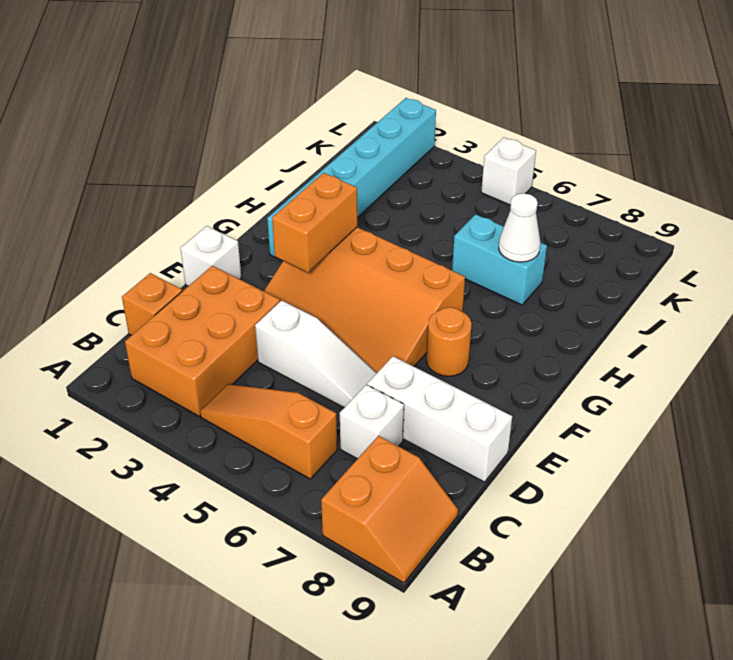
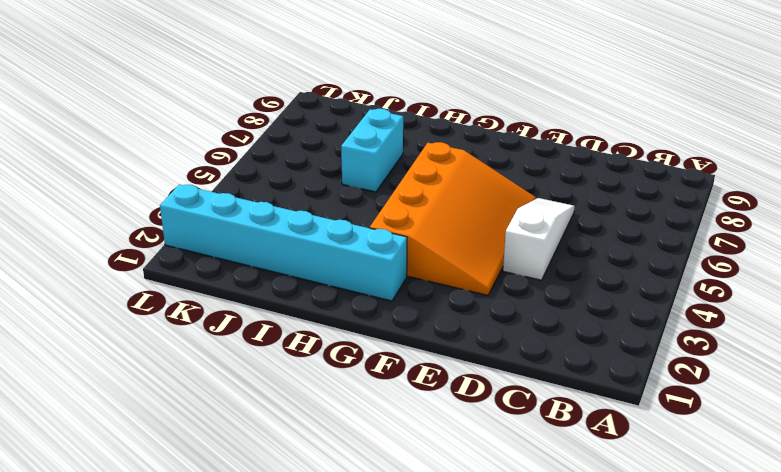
none -> orange slope A8:B9 level 1 top 8
none -> orange brick B2:D3 level 1
none -> orange slope B4:B6 level 1 top 6

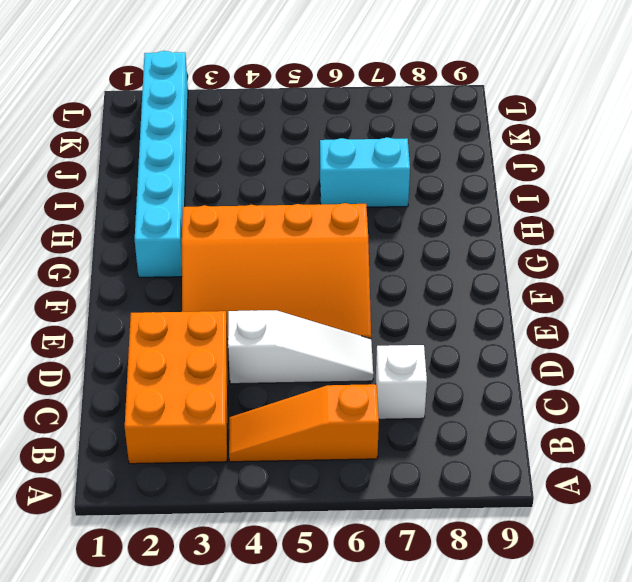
none -> orange slope A8:B9 level 1 top 8
none -> orange brick C1 level 1
none -> white brick D7:D9 level 1

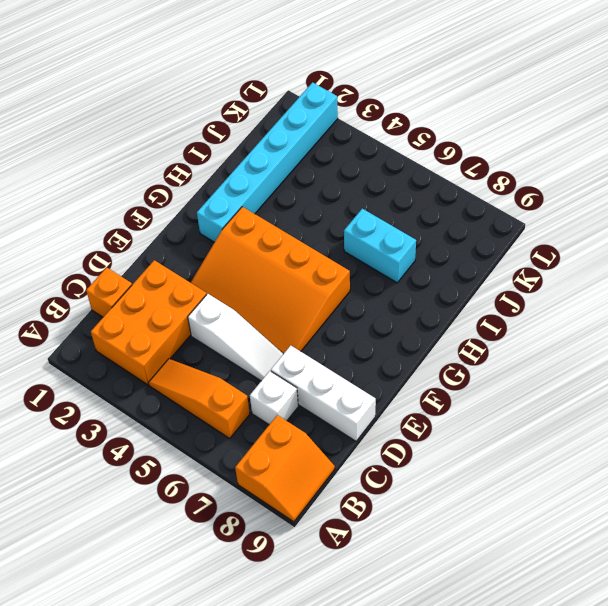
none -> white brick E1 level 1
none -> orange round brick F7 level 1
none -> white brick L5 level 1

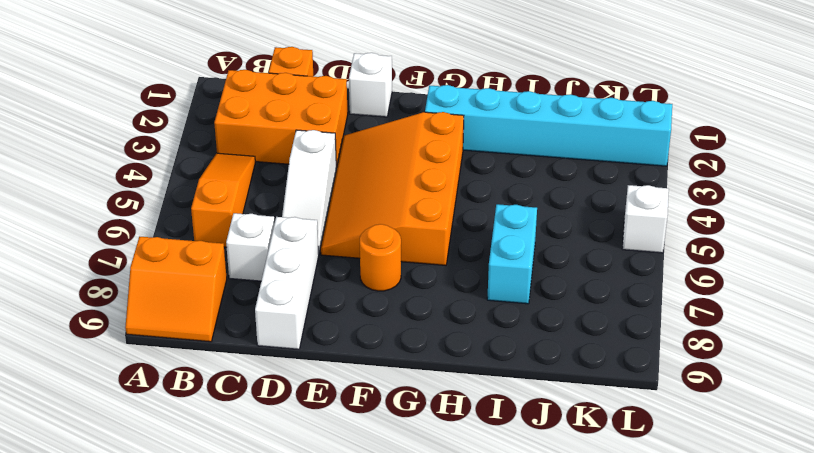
none -> orange brick F3:G3 level 2
none -> white cone I7 level 2

